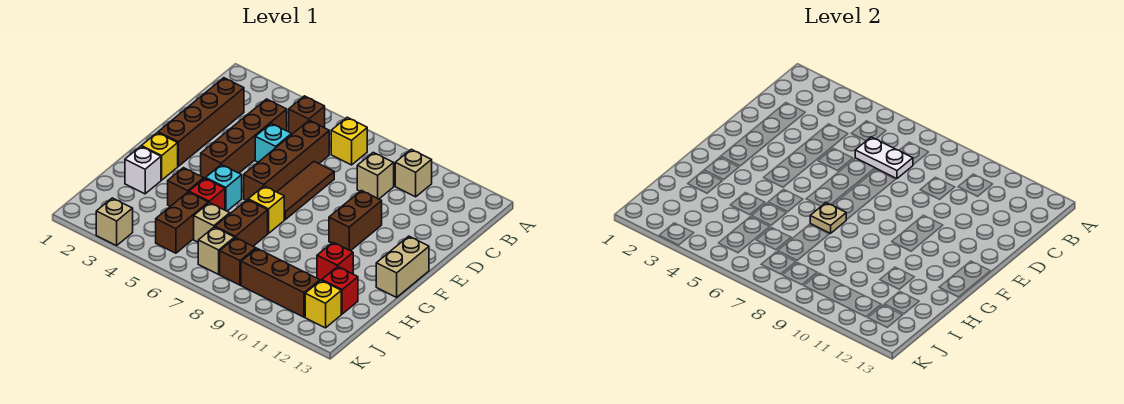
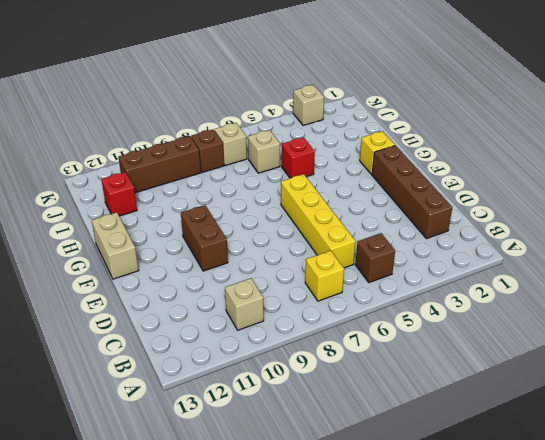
yellow brick C6:F6 level 1 -> brown brick C6:F6 level 1
none -> brown brick C4:F4 level 1
none -> tan brick C9 level 1
none -> cyan brick D5 level 1

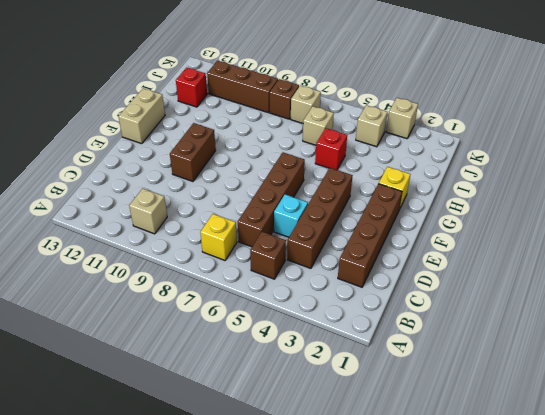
tan brick J4 level 1 -> tan brick C9 level 1
none -> brown tile D7:F7 level 1
none -> cyan brick G5 level 1
none -> yellow brick G7 level 1

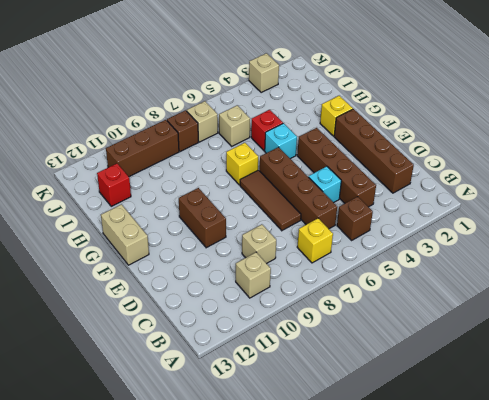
none -> white brick H2 level 1
none -> brown brick H4 level 1
none -> brown brick H7:I7 level 1

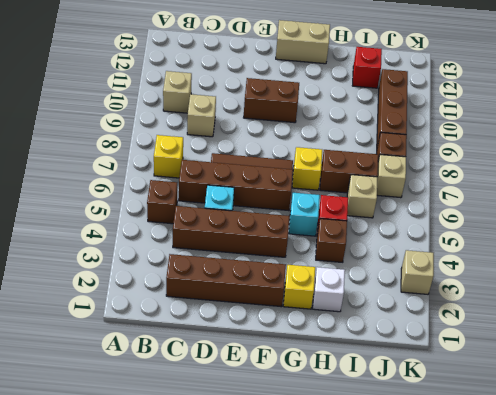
none -> red brick H11 level 1
none -> brown brick I5:J5 level 1
none -> yellow brick J12 level 1

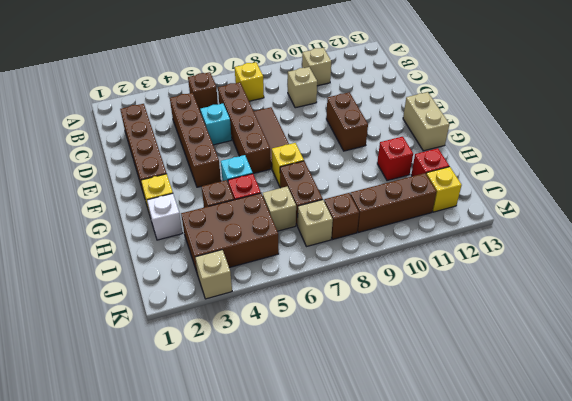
brown brick I3:J5 level 1 -> brown brick I5:J5 level 1
none -> white plate C6:C7 level 2
none -> tan plate G7 level 2

